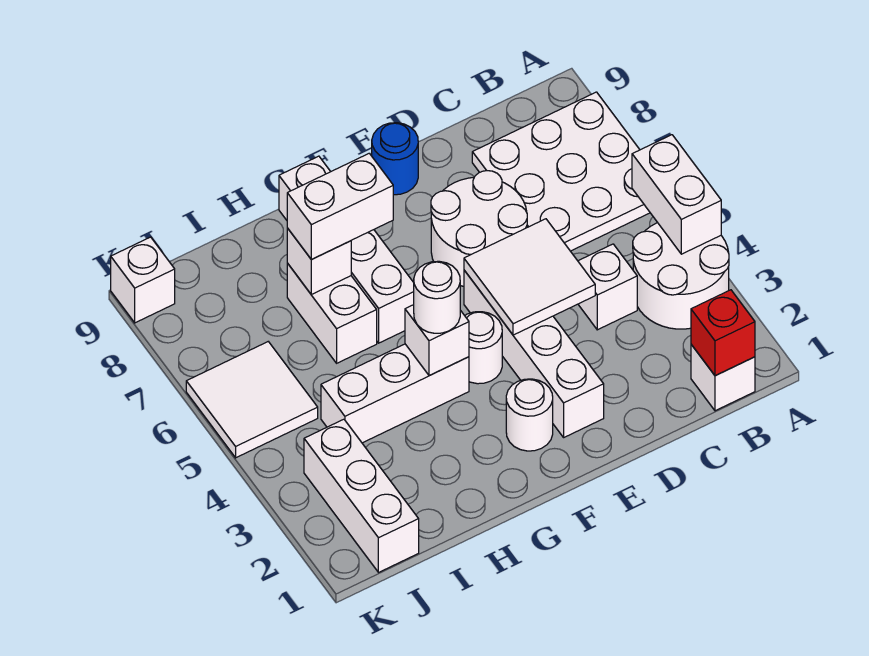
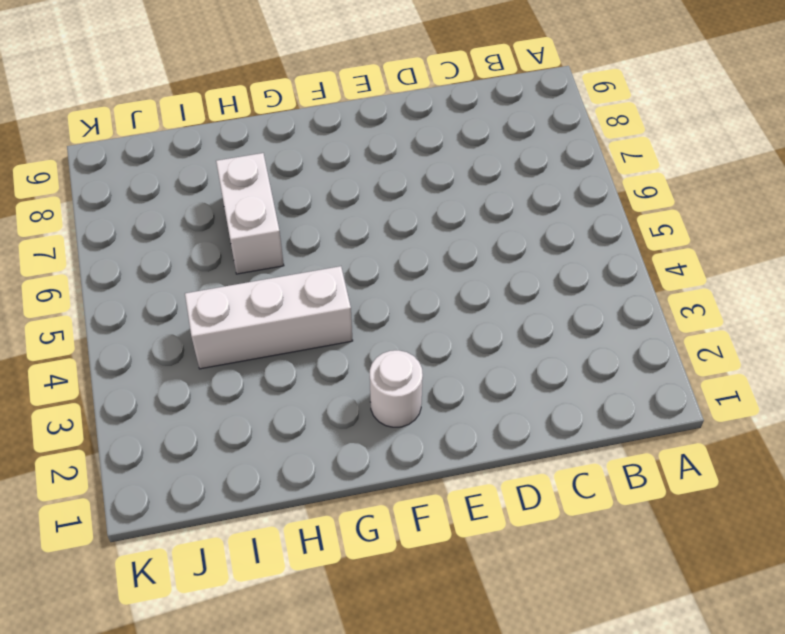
none -> white round brick A3:B4 level 1
none -> white plate A6:C8 level 1
none -> white brick B1 level 1

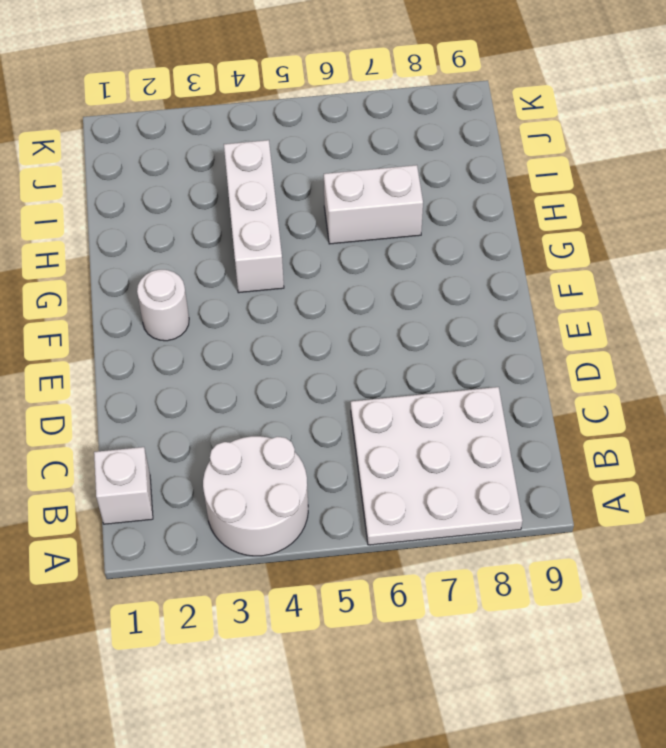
none -> white brick C4 level 1
none -> white round brick D6:E7 level 1
none -> white brick E2:E5 level 1

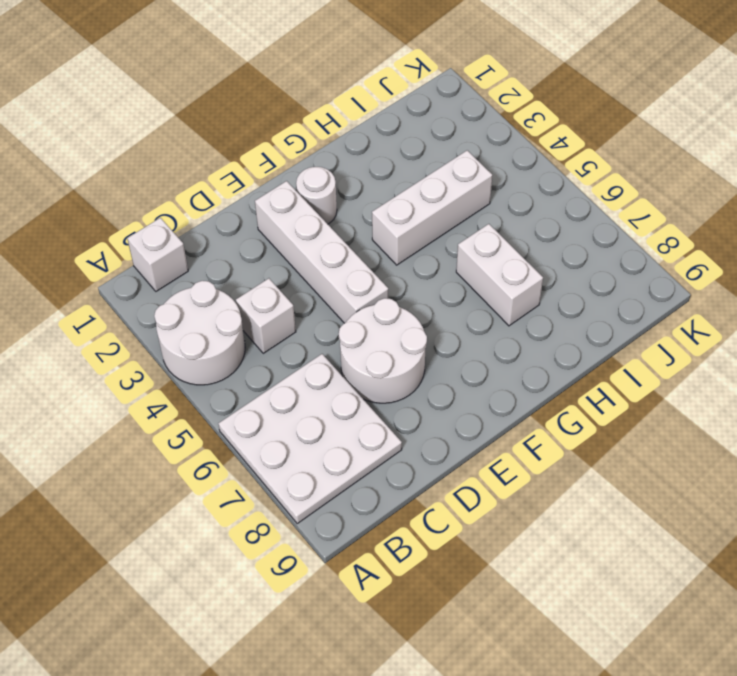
none -> blue round brick E9 level 1
none -> white round brick F4 level 1
none -> white brick G6:G9 level 1

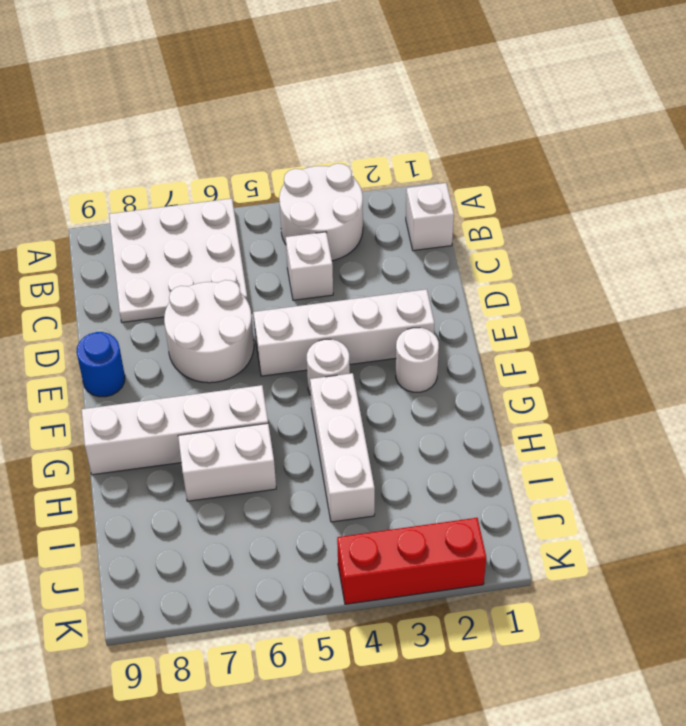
red brick K2:K4 level 1 -> none
none -> white brick J1:J3 level 1
none -> white tile J5:K6 level 1
none -> white brick K9 level 1

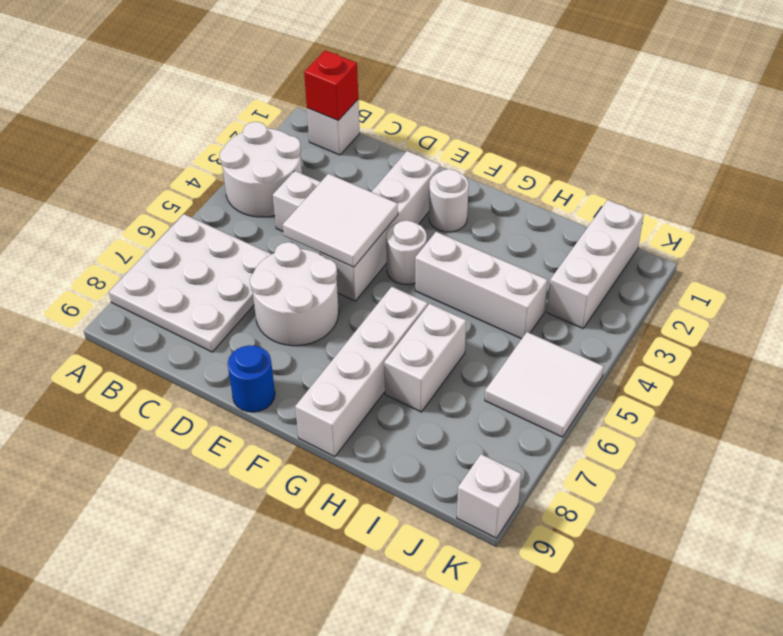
none -> white brick A4:A5 level 2
none -> white brick G4 level 2
none -> white brick H7 level 2

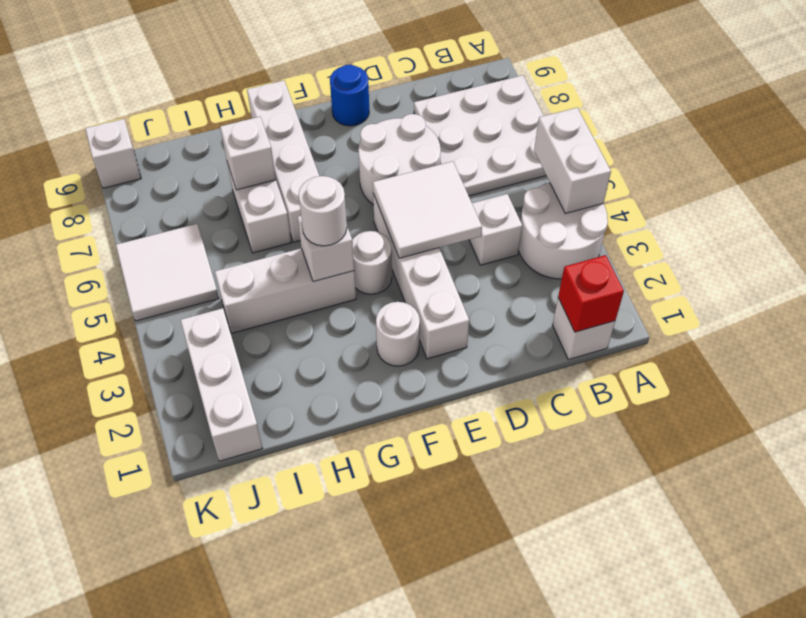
none -> white brick G7:H7 level 3

